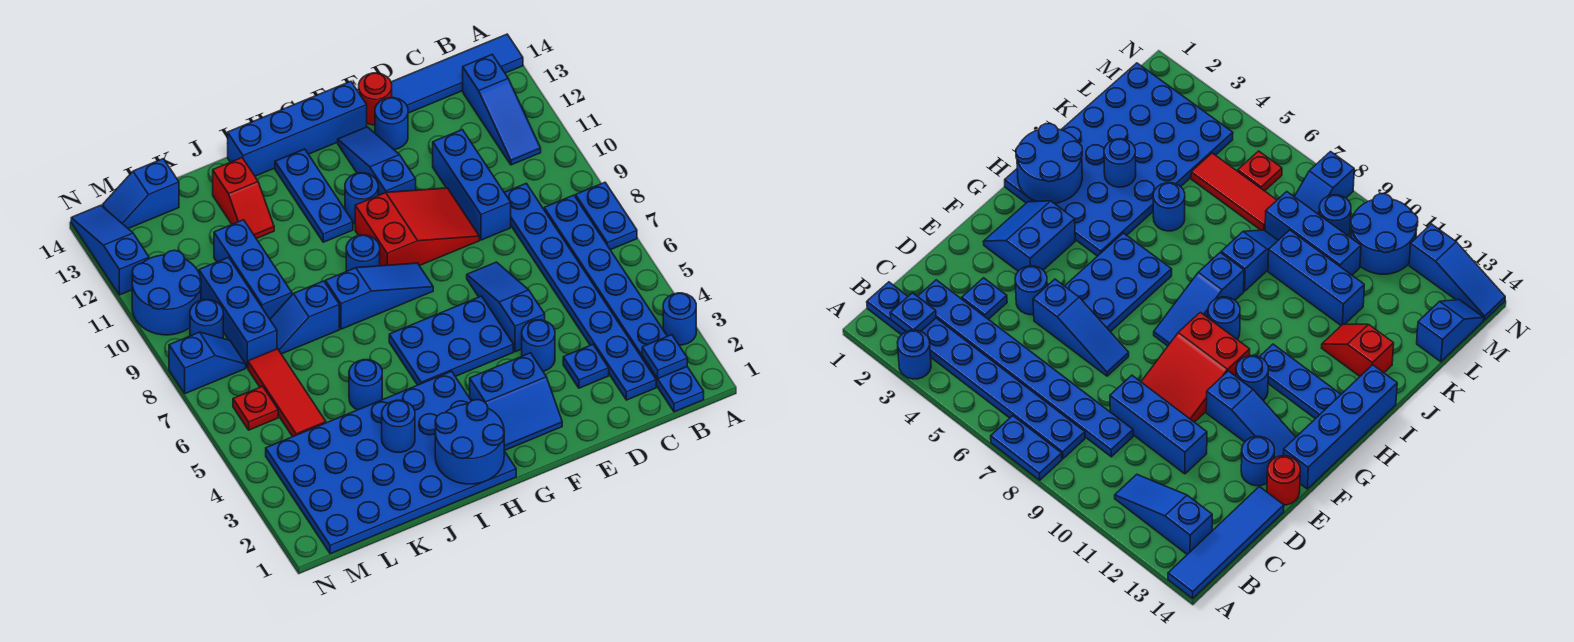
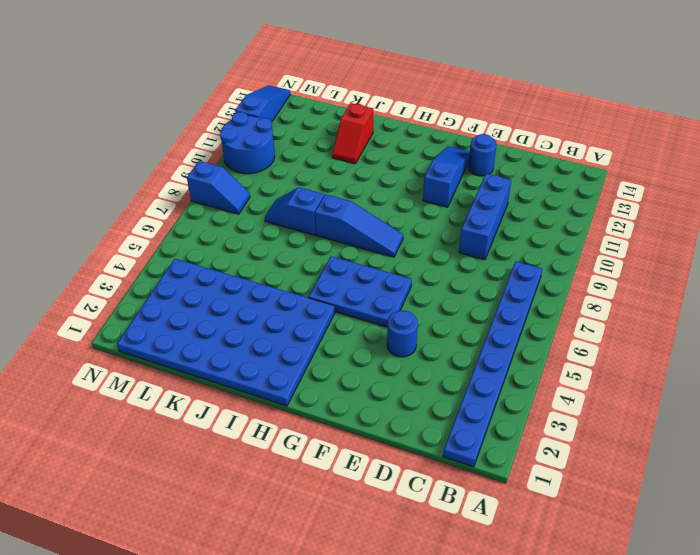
none -> blue round brick A3 level 1
none -> blue plate A7:A8 level 1
none -> blue tile A14:D14 level 1
none -> blue slope B11:B13 level 1 top 13

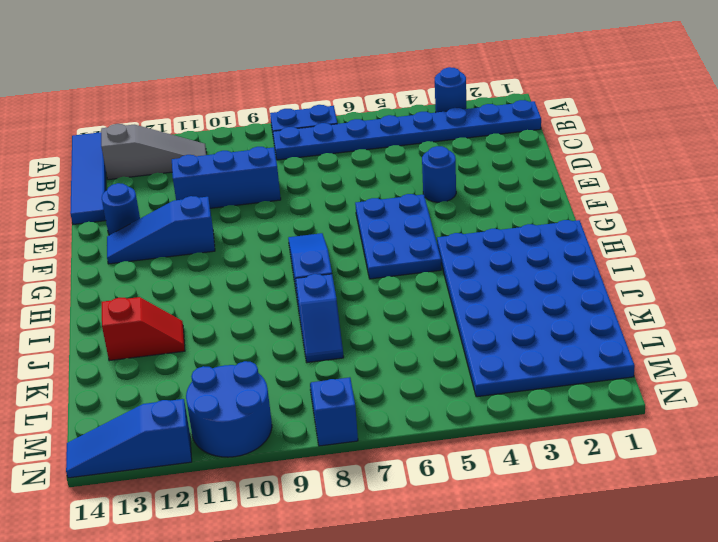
grey slope B11:B13 level 1 top 13 -> blue slope B11:B13 level 1 top 13
none -> blue plate C2:C9 level 1
none -> blue plate D3 level 1
none -> blue slope E5:E7 level 1 top 5
none -> red slope E9:G10 level 1 top G

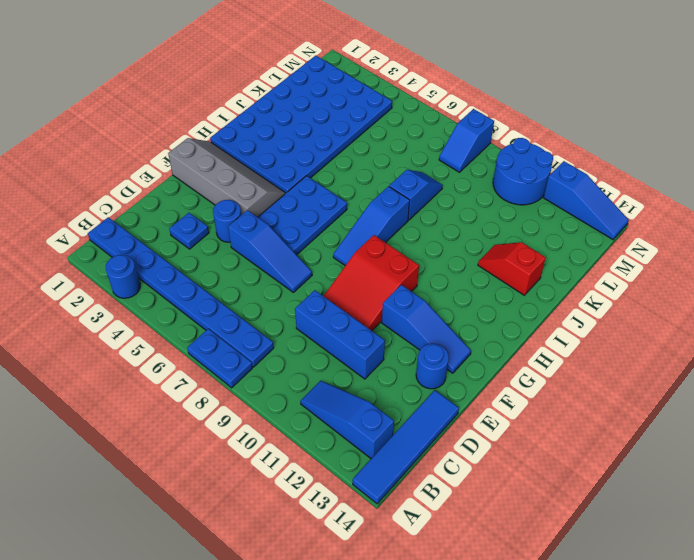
grey slope F1:G4 level 1 top F -> blue slope F2:G3 level 1 top 3
none -> blue plate C2:C9 level 1
none -> red round brick E14 level 1
none -> blue brick F14:I14 level 1
none -> blue round brick G11 level 1

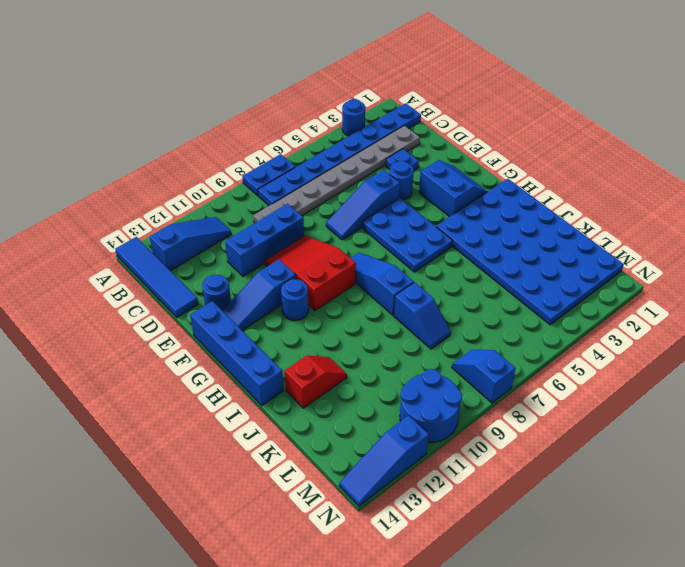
grey plate C2:C9 level 1 -> blue plate C2:C9 level 1
none -> red round brick E14 level 1
none -> blue round brick H9 level 1
none -> blue plate H11:H13 level 1
none -> blue round brick J5 level 1

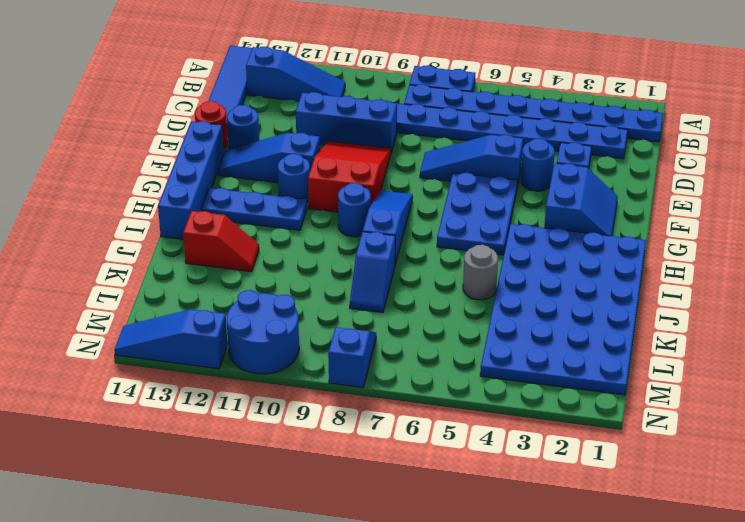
grey round brick J5 level 1 -> blue round brick J5 level 1
none -> blue round brick A3 level 1
none -> blue brick K9:K11 level 1
none -> red tile L5:L7 level 1
none -> blue brick L8:L10 level 1

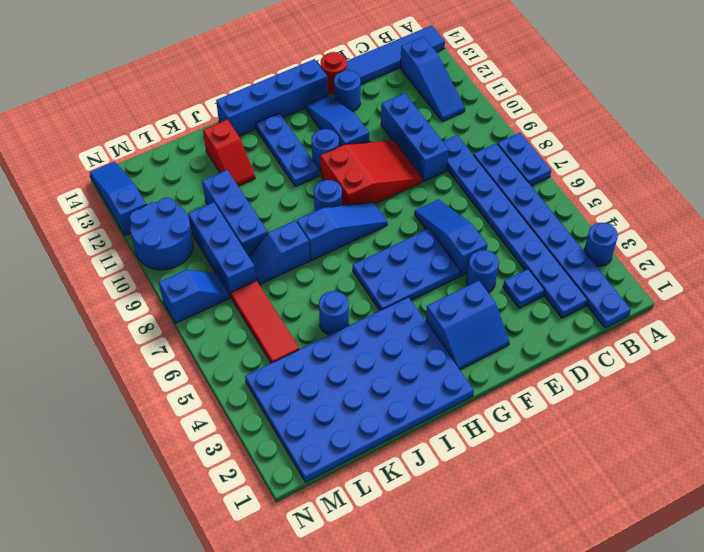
none -> blue slope L14:M14 level 1 top L
none -> red plate M6 level 1
none -> blue round brick M9 level 1
none -> blue plate B2 level 2

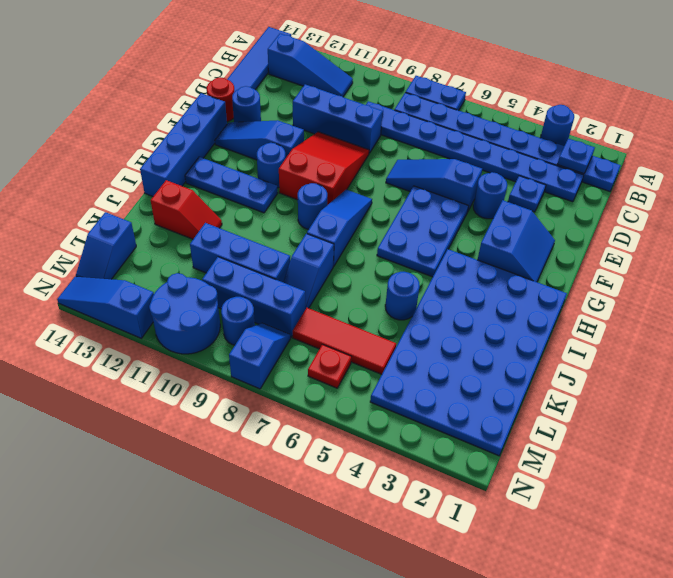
none -> blue round brick H1:I2 level 2
none -> blue round brick J3 level 2

